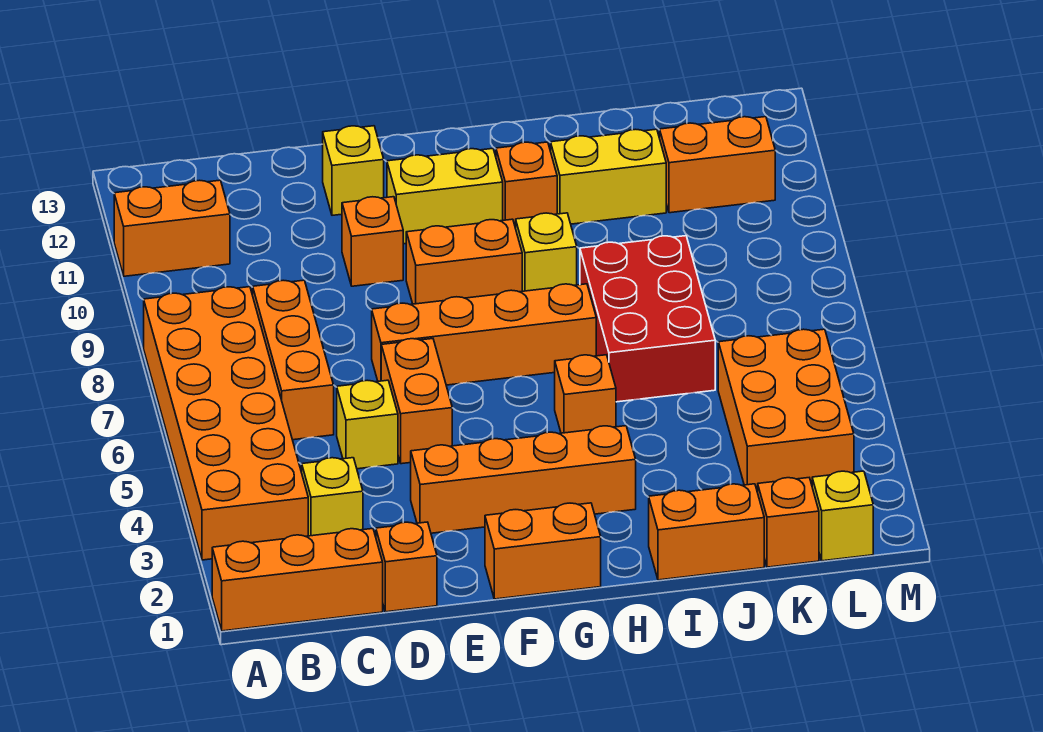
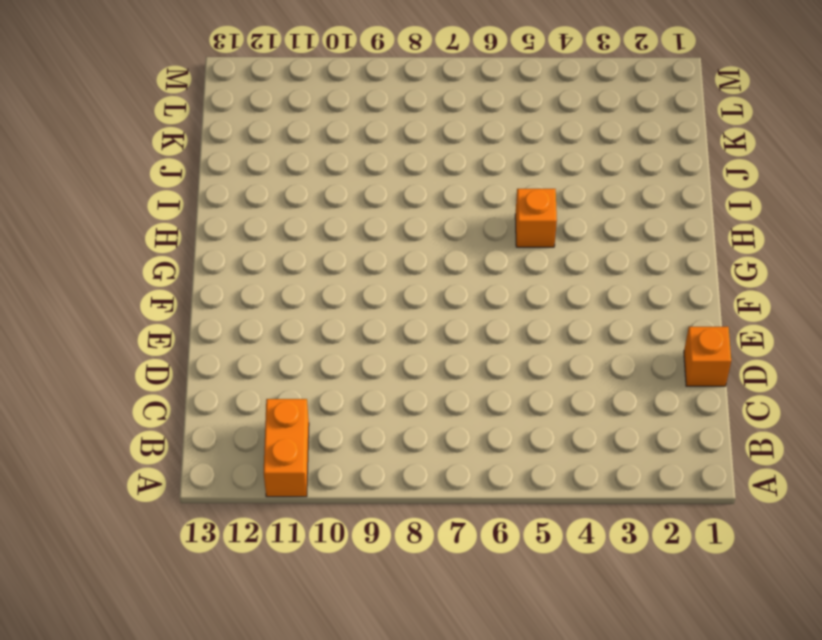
none -> orange brick A1:C1 level 1
none -> orange brick A3:B8 level 1
none -> yellow brick C3 level 1

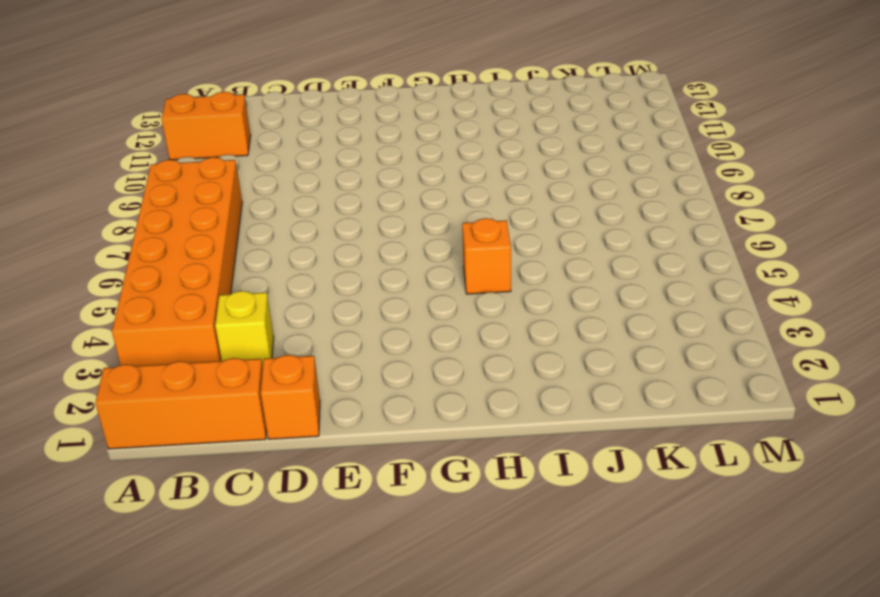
none -> orange brick C6:C8 level 1
none -> yellow brick D5 level 1
none -> orange brick E3:H3 level 1

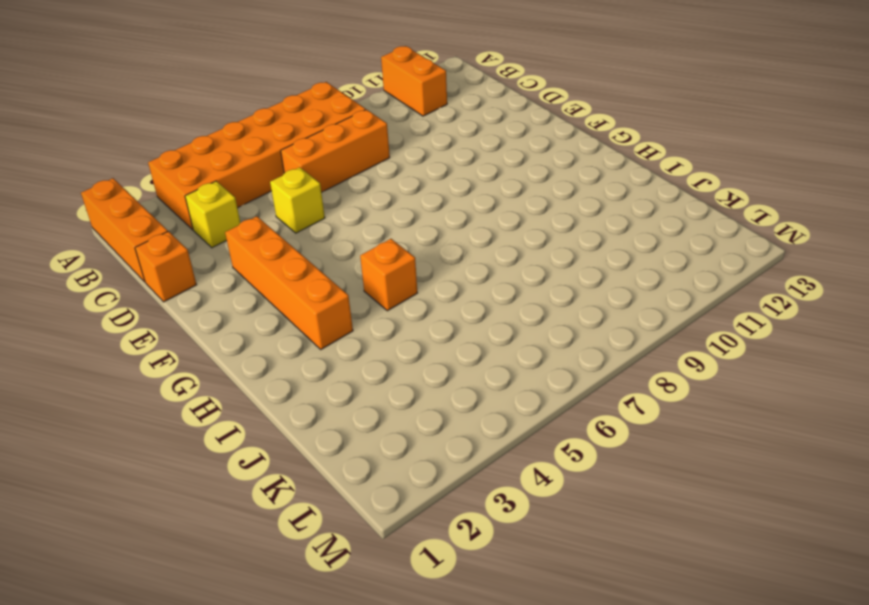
none -> orange brick E5:E6 level 1
none -> orange brick E7:H7 level 1
none -> orange brick E10 level 1

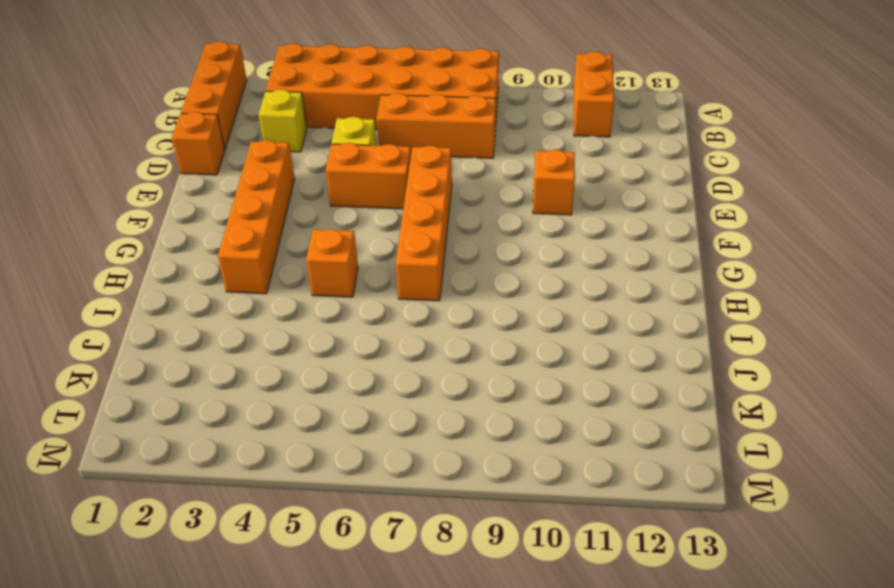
none -> yellow brick E12 level 1
none -> orange brick F1:G1 level 1
none -> orange brick F9:G9 level 1

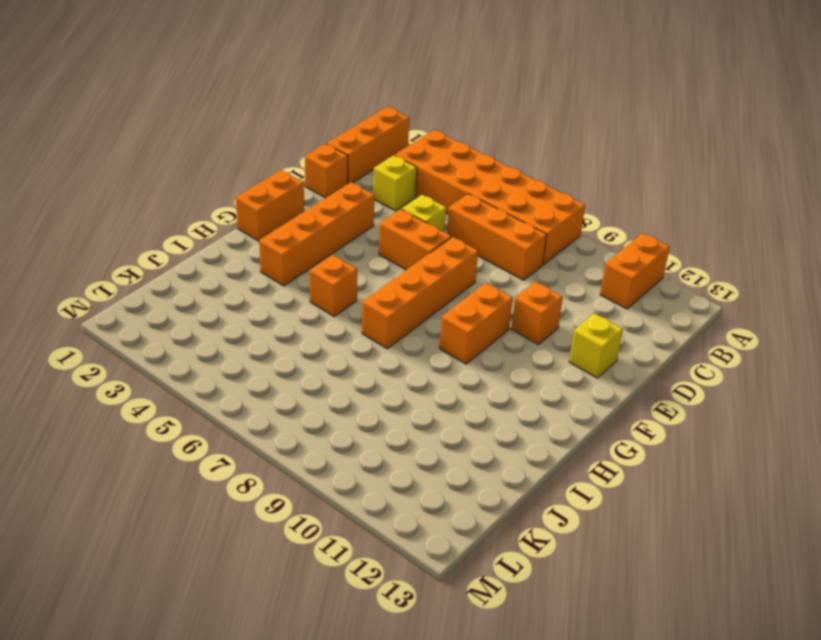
none -> yellow brick F11:G11 level 1
none -> yellow brick H9 level 1
none -> orange brick H11 level 1

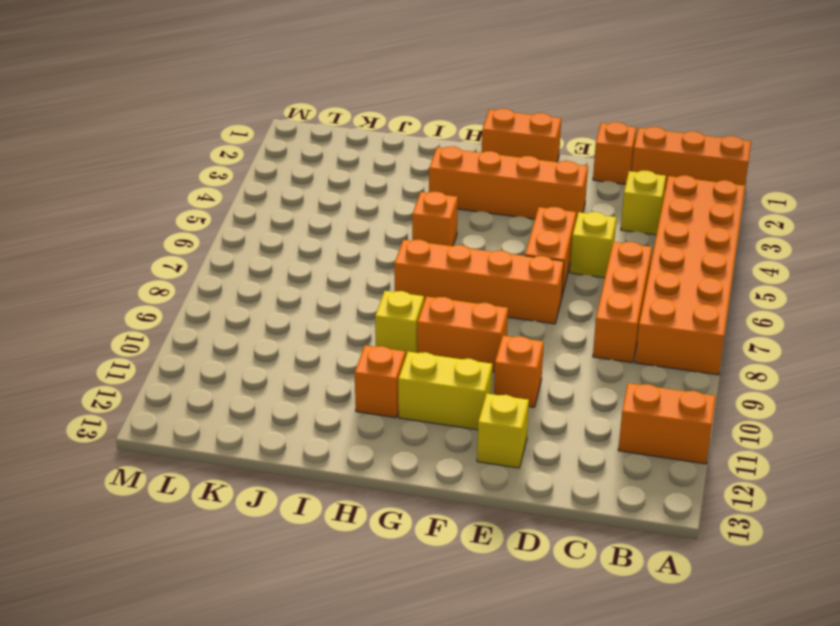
none -> orange brick I1:J1 level 1
none -> red brick I6:J8 level 1
none -> yellow brick I11:J11 level 1

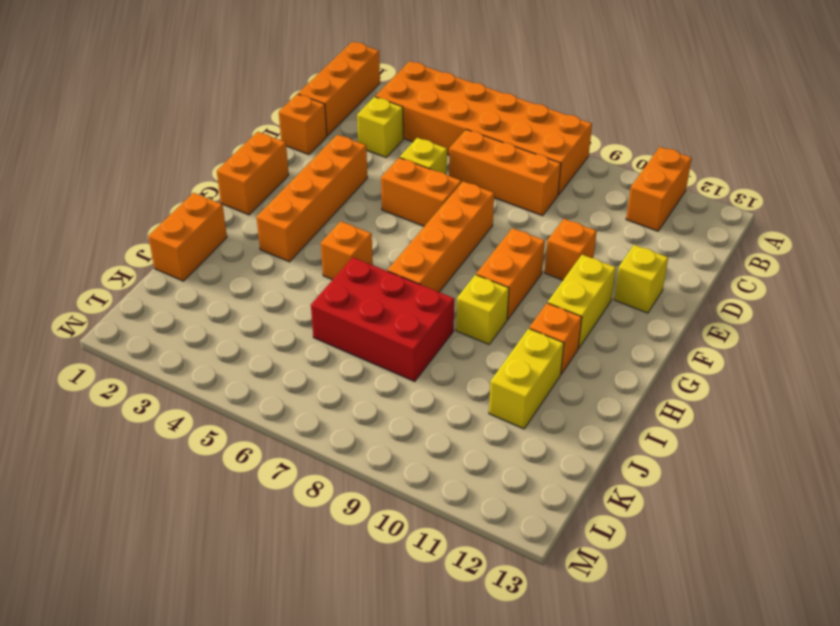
none -> orange brick K1 level 1
none -> orange brick K3:L5 level 1
none -> orange brick K11:L11 level 1

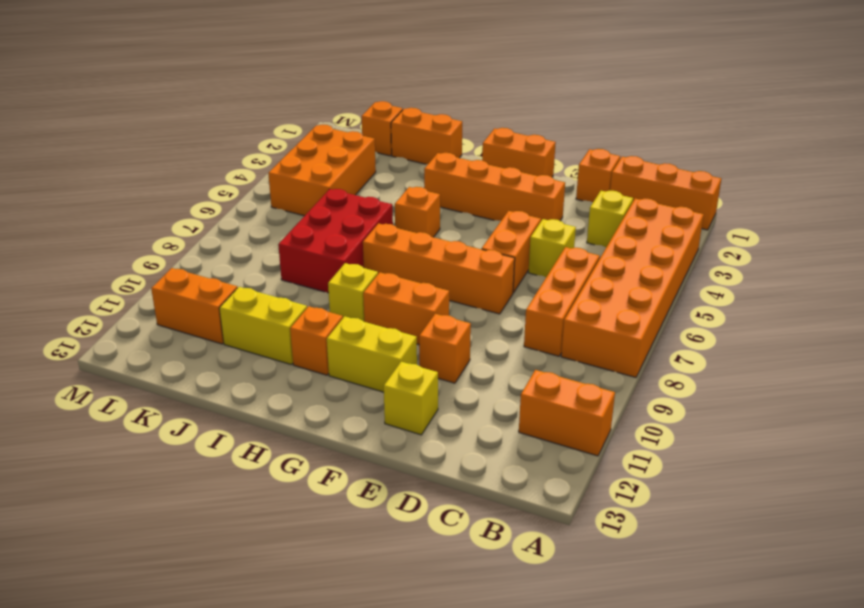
none -> yellow brick L1 level 1

